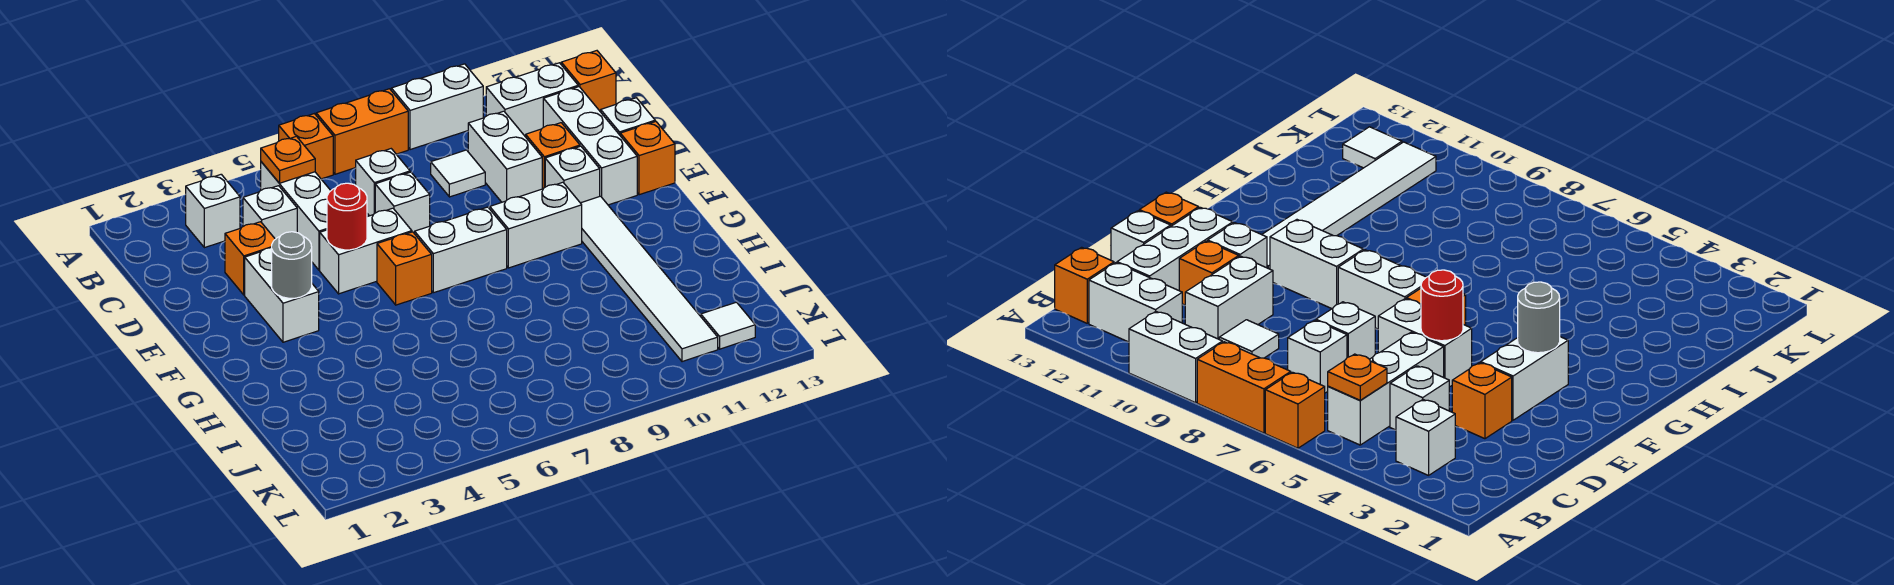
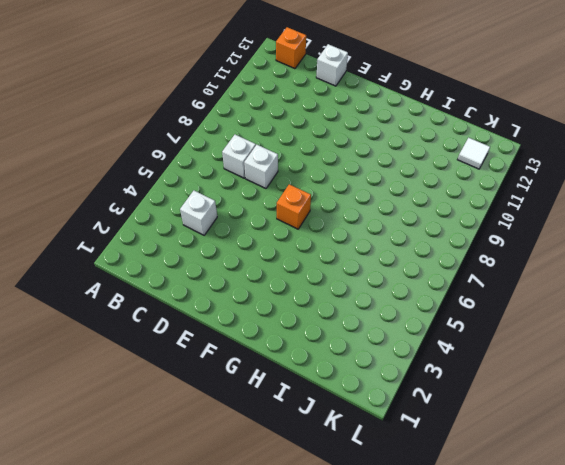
none -> orange brick A6 level 1
none -> orange brick A7:A8 level 1
none -> white brick A9:A10 level 1

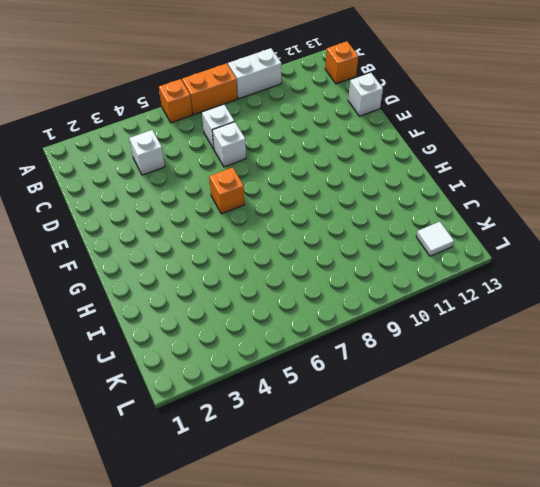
none -> white brick B3 level 1
none -> white brick B5:D5 level 1
none -> white brick B11:B12 level 1

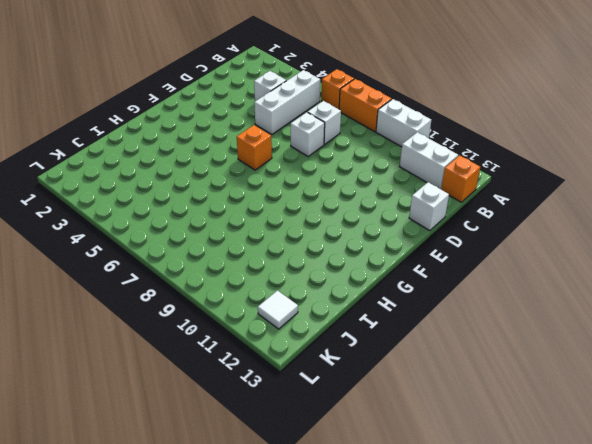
none -> white brick B3 level 1
none -> white tile C9 level 1
none -> white brick C10:D10 level 1

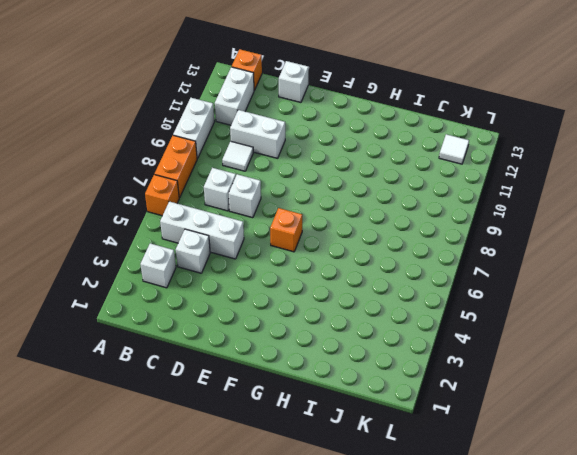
none -> white brick C12:E12 level 1
none -> orange brick D3 level 1
none -> orange brick D11 level 1

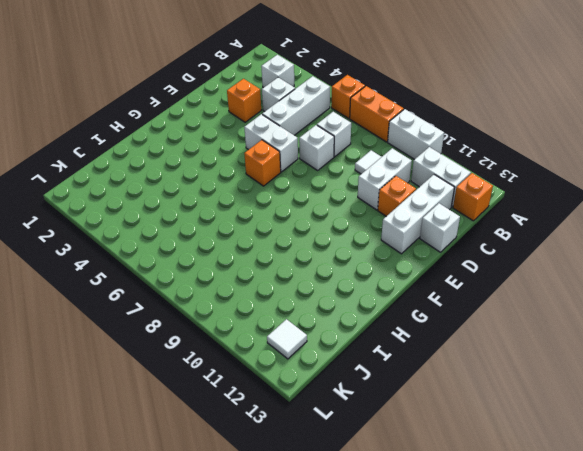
none -> white brick E3:F3 level 1
none -> white brick E11 level 1
none -> orange brick E13 level 1

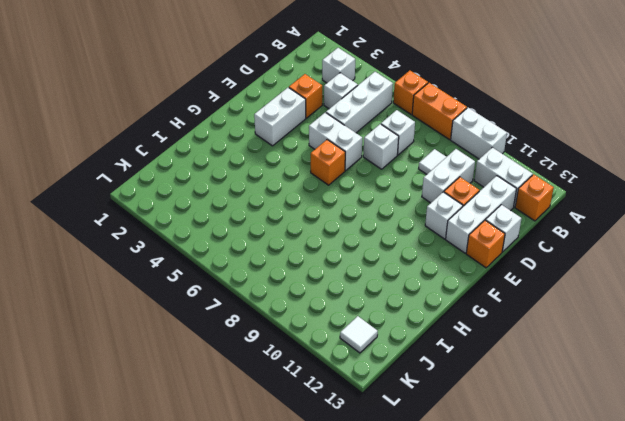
none -> white brick F7:F8 level 1
none -> white brick F9:F10 level 1
none -> white tile F11:K11 level 1

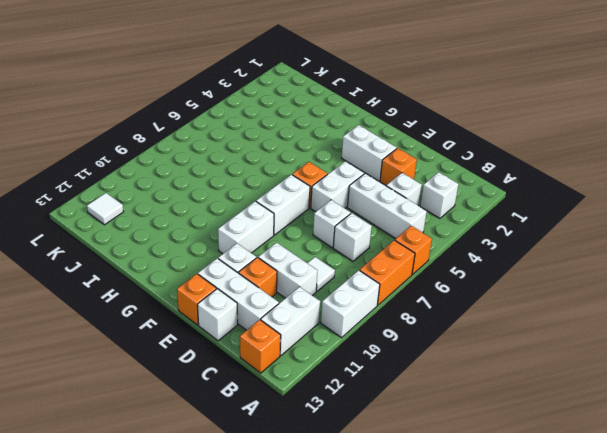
none -> white tile F11:K11 level 1
none -> orange plate B5 level 2
none -> red round brick E5 level 2

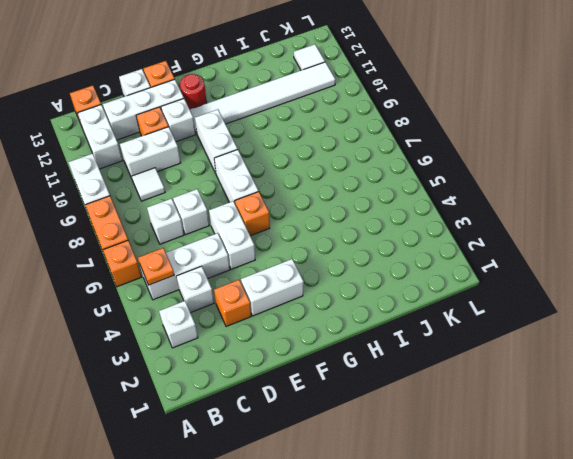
red round brick F12 level 1 -> red round brick E5 level 2
none -> grey round brick F3 level 2

